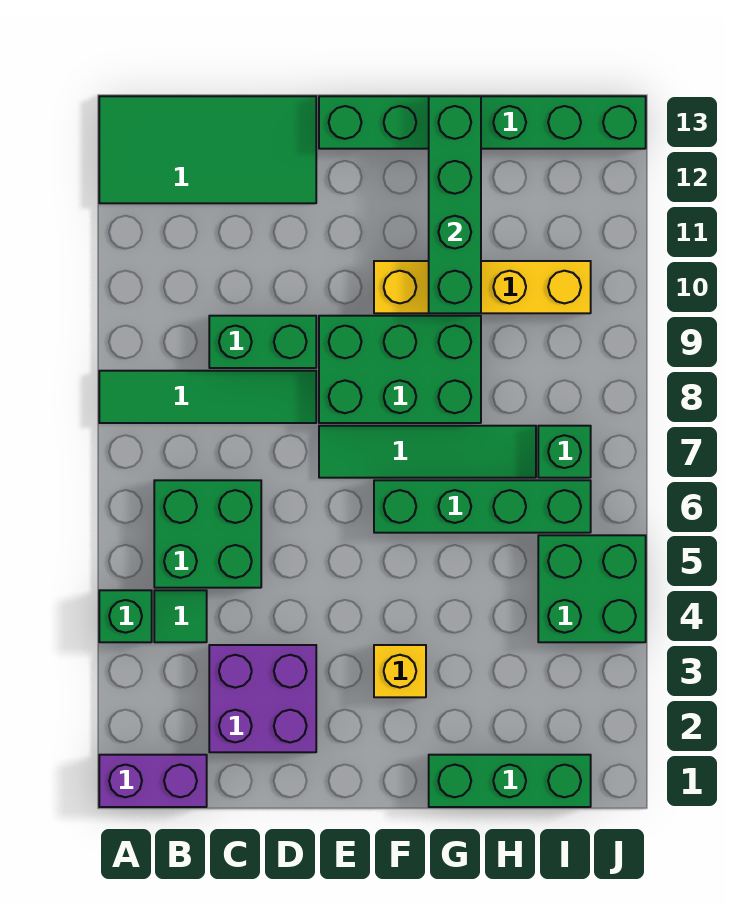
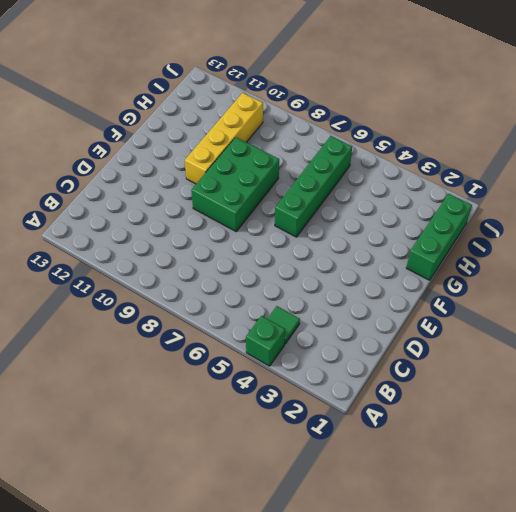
none -> purple brick A1:B1 level 1
none -> green tile A8:D8 level 1
none -> green tile A12:D13 level 1

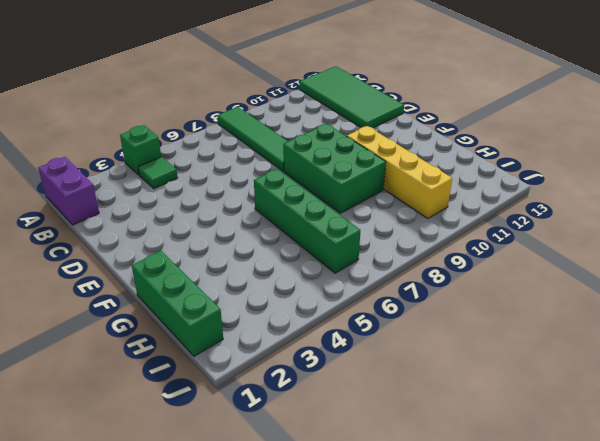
none -> green brick B5:C6 level 1
none -> purple brick C2:D3 level 1
none -> green brick C9:D9 level 1

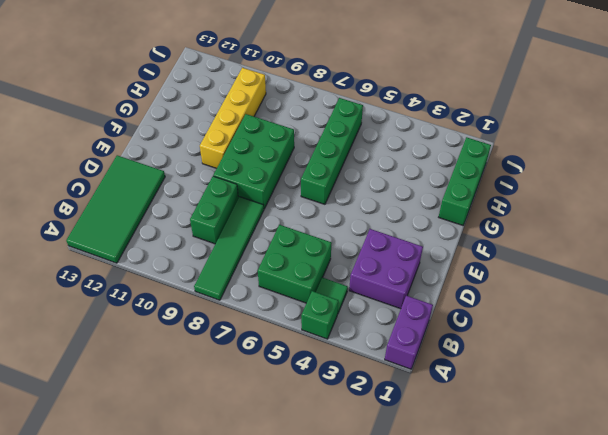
none -> green tile E7:H7 level 1
none -> green brick E13:J13 level 1
none -> yellow brick F3 level 1

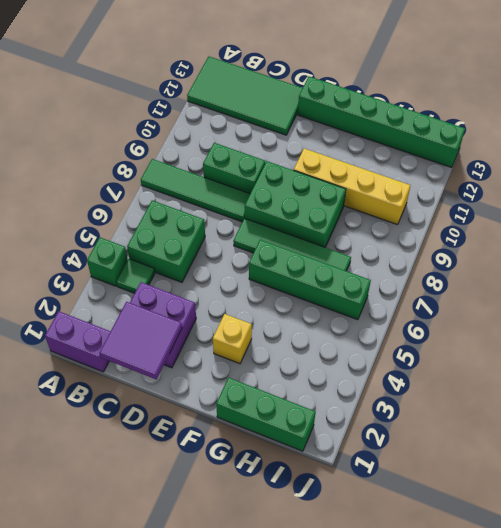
purple tile C1:D2 level 2 -> none
none -> green brick I4:J5 level 1
none -> green brick I7 level 1
none -> green brick G10:G13 level 2

